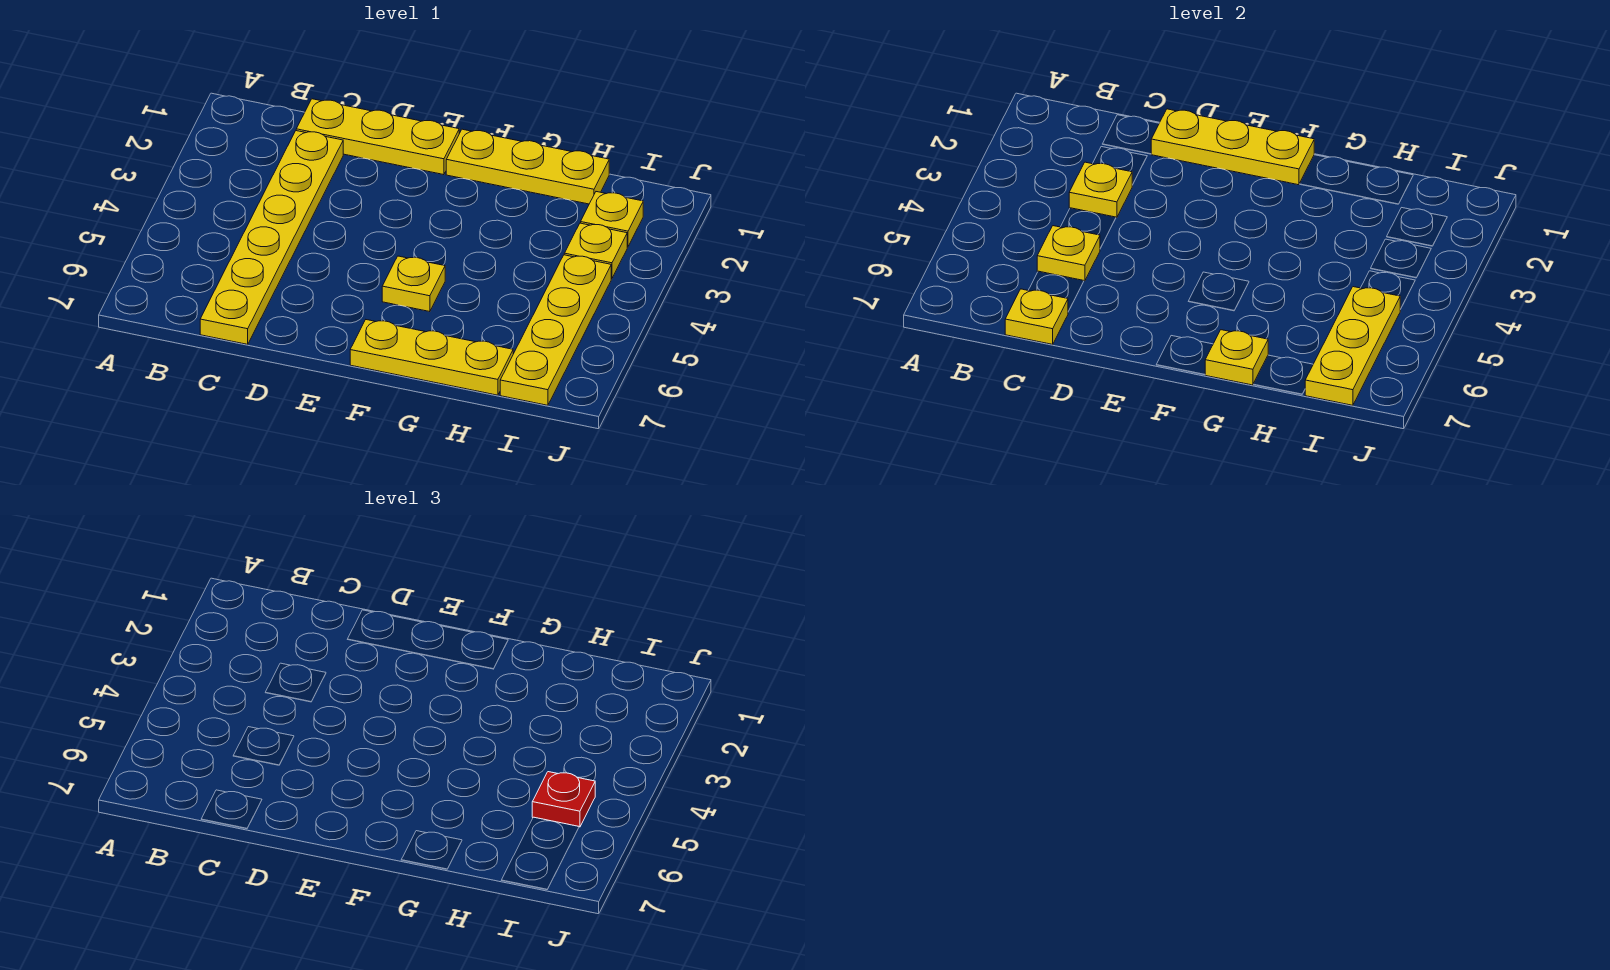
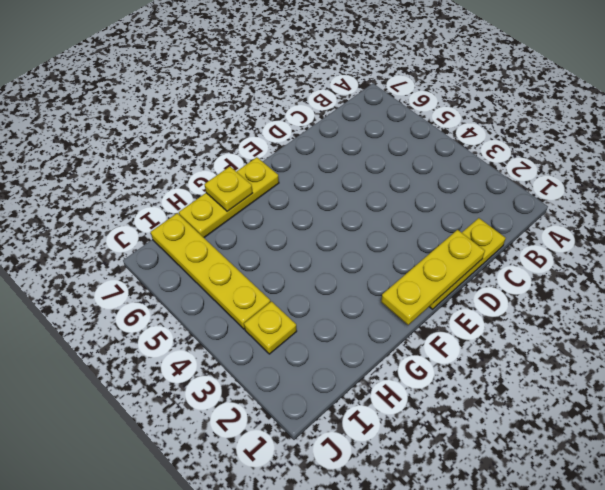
none -> yellow plate C2:C7 level 1
none -> yellow plate F1:H1 level 1
none -> yellow plate F5 level 1

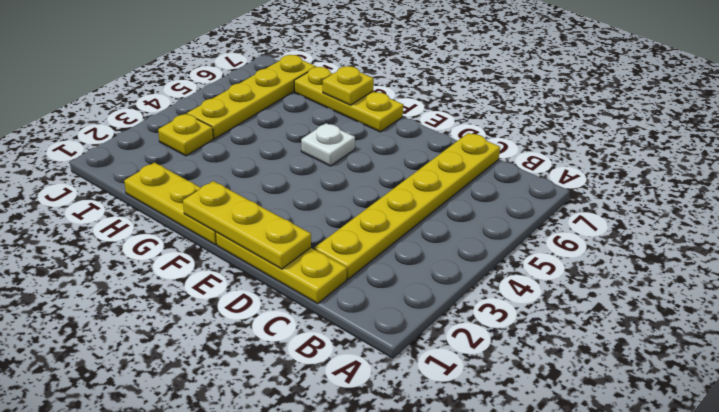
white plate F5 level 1 -> yellow plate F5 level 1
none -> yellow plate I2 level 1
none -> yellow plate C3 level 2
none -> yellow plate C5 level 2

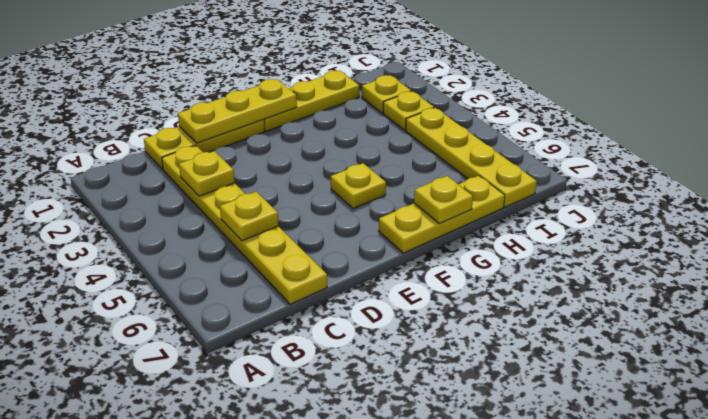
none -> yellow plate C7 level 2
none -> yellow plate I5:I7 level 2
none -> red plate I5 level 3

